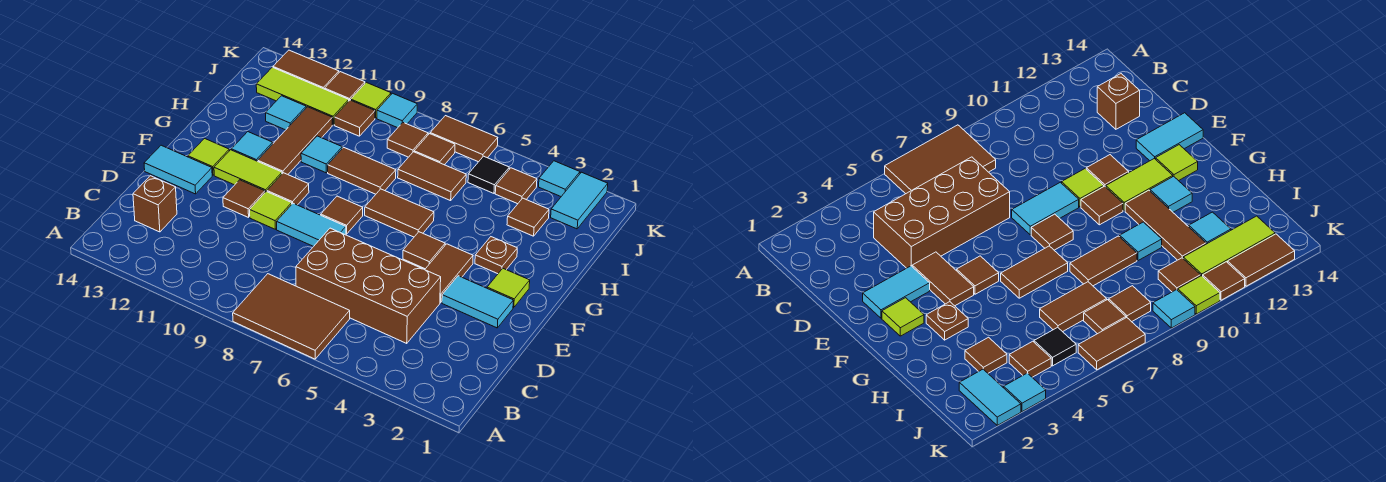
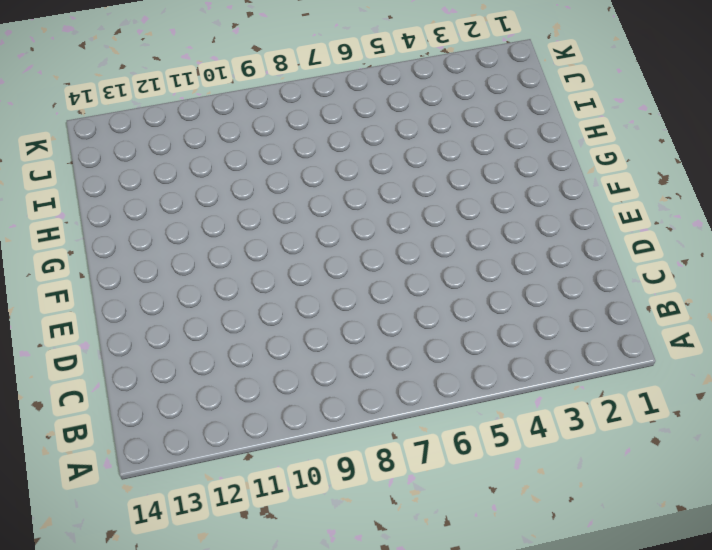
none -> brown tile A6:B8 level 1
none -> brown brick C4:D7 level 1
none -> brown brick C13 level 1
none -> cyan tile E2:E3 level 1

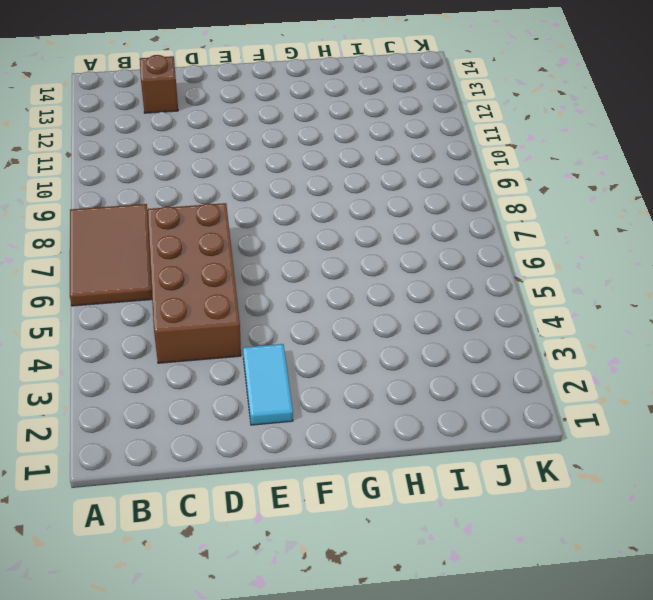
none -> brown tile E4:F4 level 1
none -> cyan tile E8:E9 level 1
none -> lime tile E10 level 1
none -> brown tile E11 level 1

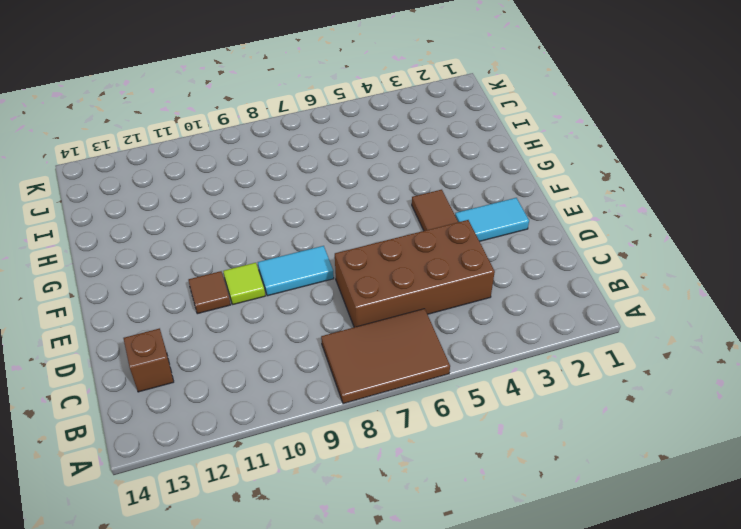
none -> cyan tile E13:E14 level 1
none -> lime tile F2 level 1
none -> brown tile F5 level 1
none -> brown tile F8 level 1

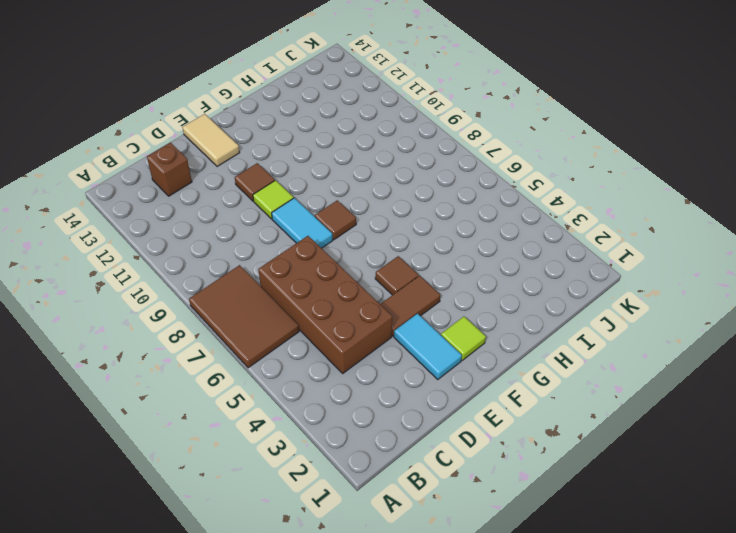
tan tile E13:E14 level 1 -> cyan tile E13:E14 level 1
none -> brown tile F10 level 1
none -> lime tile F11:F12 level 1
none -> lime tile F13 level 1
none -> brown plate G3 level 1

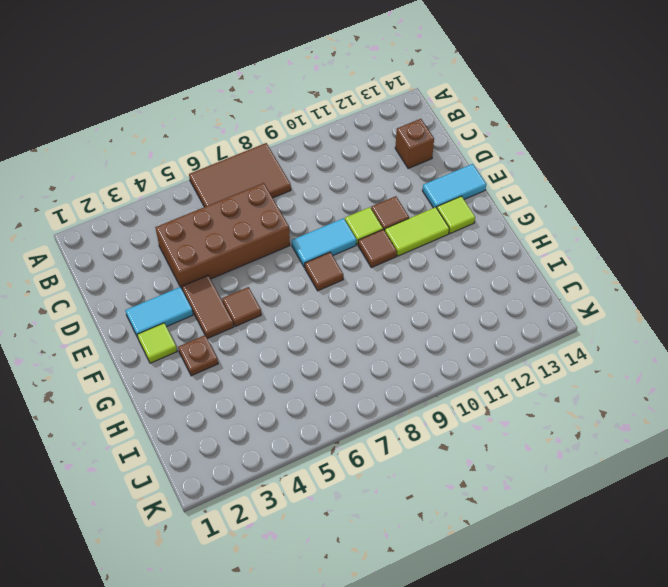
none -> brown tile G6:G7 level 1
none -> brown tile G11:I11 level 1
none -> cyan tile G12 level 1
none -> brown tile H8:H9 level 1

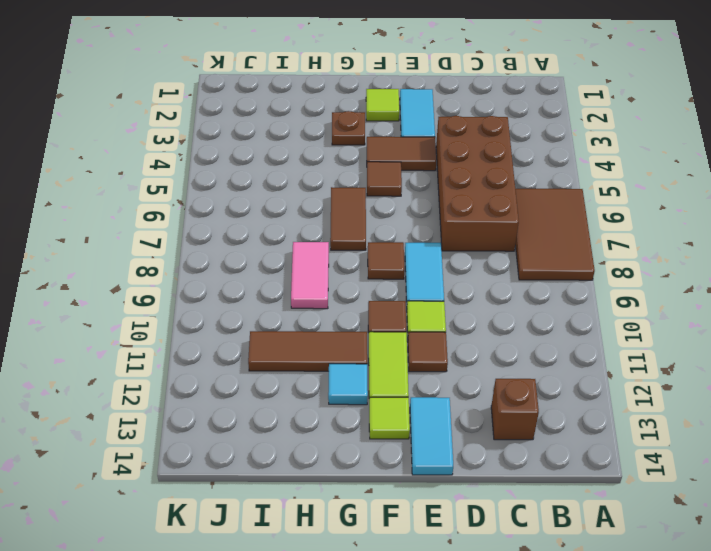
pink tile H8:H9 level 1 -> brown tile H8:H9 level 1
none -> cyan tile H10 level 1
none -> brown tile I3 level 1
none -> brown tile I6:I7 level 1
none -> cyan tile I12 level 1

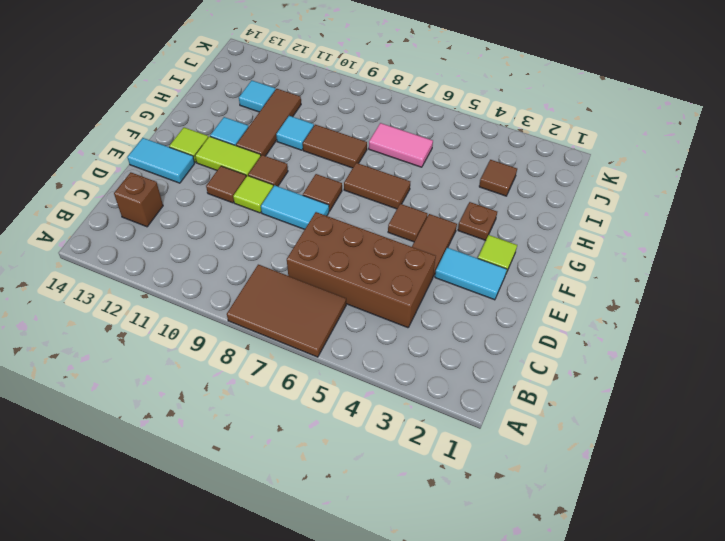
pink tile I6:I7 level 1 -> brown tile I6:I7 level 1
none -> cyan tile J2:K2 level 1
none -> brown tile J4 level 1
none -> black tile J5 level 1
none -> brown tile J7 level 1

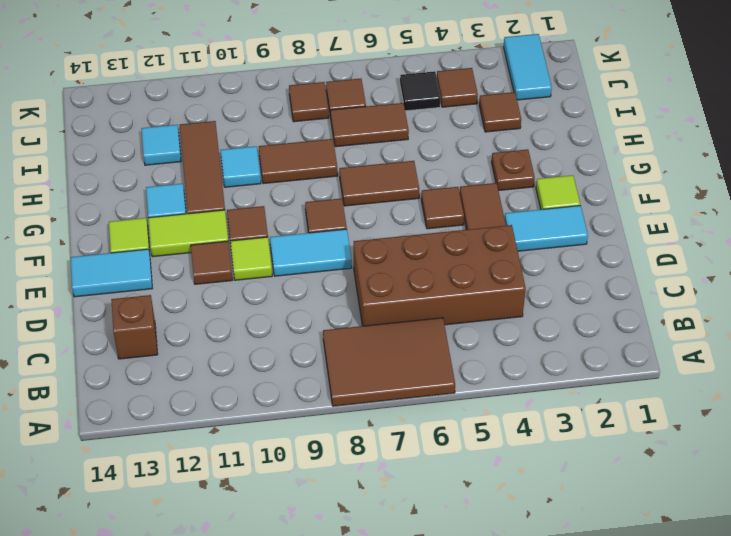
none -> brown tile J10 level 1
none -> lime tile J11:J13 level 1
none -> cyan tile K3 level 1
none -> brown tile K6:K7 level 1

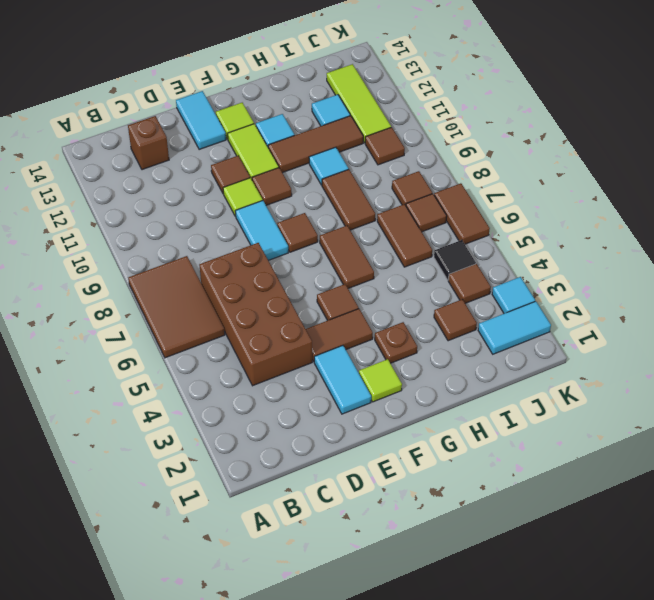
none -> cyan tile K9 level 1
none -> lime tile K10 level 1
none -> brown tile K11 level 1
none -> brown tile K12:K13 level 1

